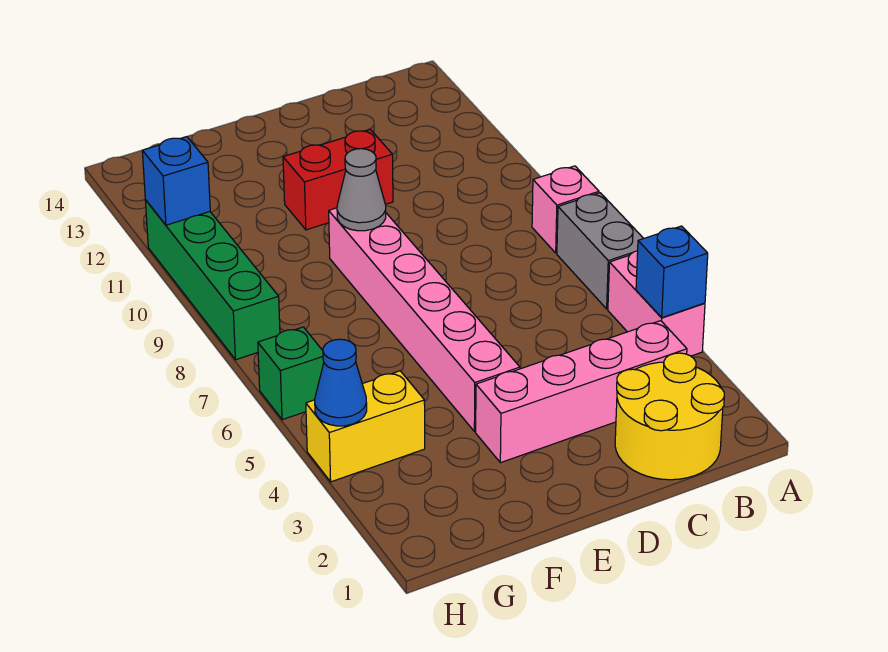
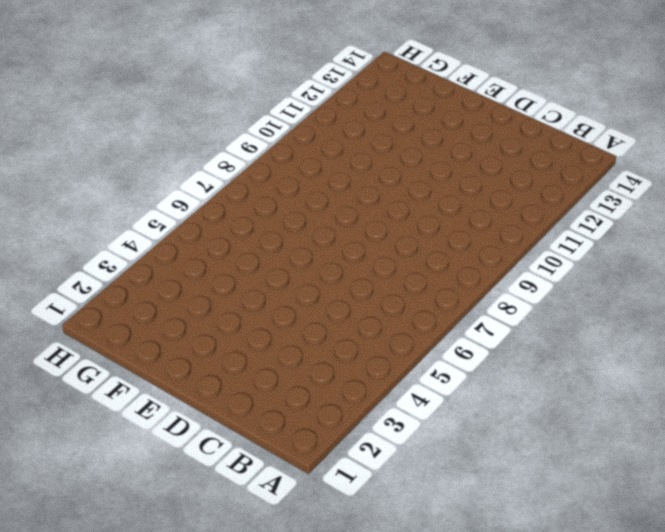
none -> pink brick A4:A5 level 1
none -> grey brick A6:A7 level 1
none -> pink brick A8 level 1

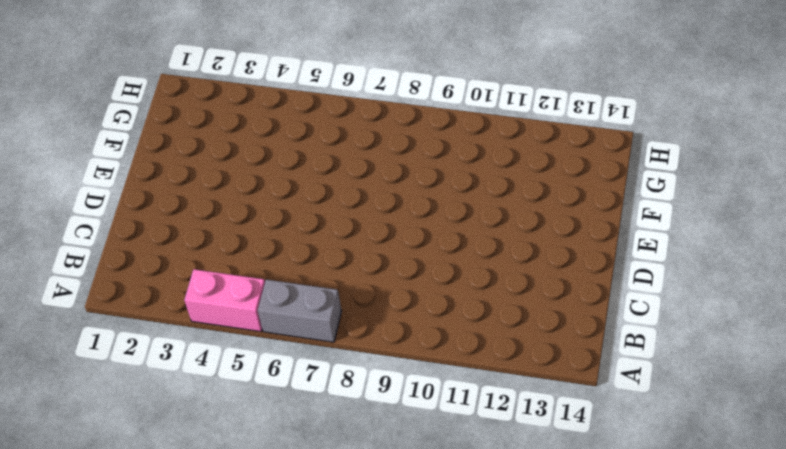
none -> pink brick A8 level 1
none -> yellow round brick B1:C2 level 1
none -> pink brick B3:E3 level 1

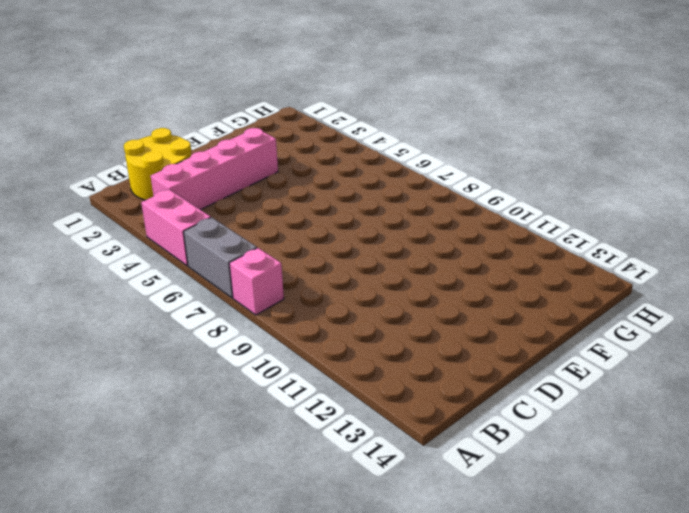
none -> red brick D11:E11 level 1
none -> pink brick E4:E9 level 1
none -> yellow brick G4:H4 level 1

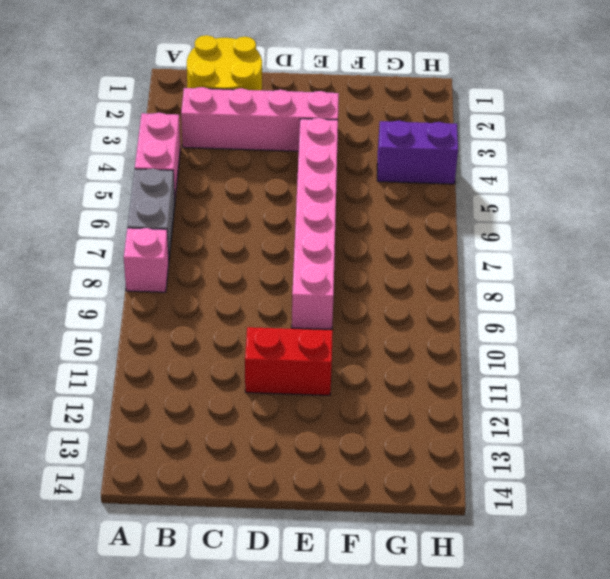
purple brick G4:H4 level 1 -> yellow brick G4:H4 level 1
none -> green brick H6 level 1
none -> green brick H8:H11 level 1
none -> blue brick A4 level 2

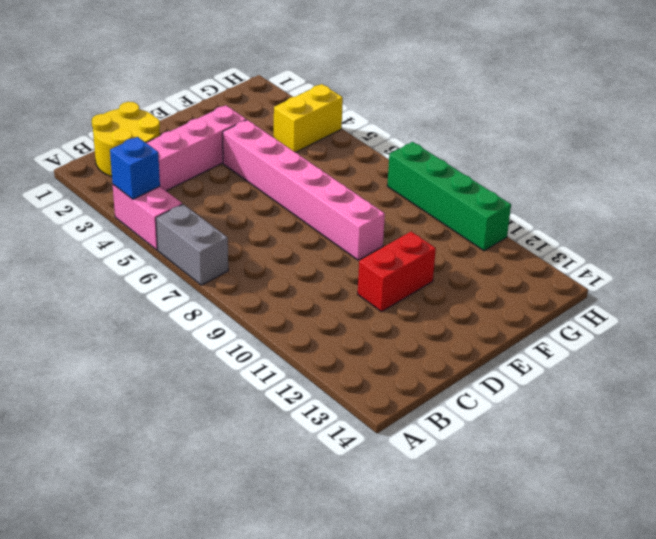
none -> pink brick A8 level 1
none -> green brick H6 level 1
none -> grey cone E9 level 2

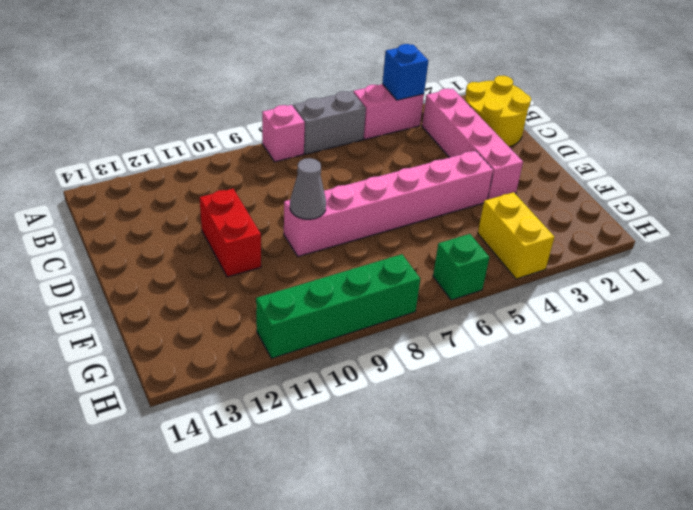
none -> blue cone H4 level 2
none -> blue brick H11 level 2

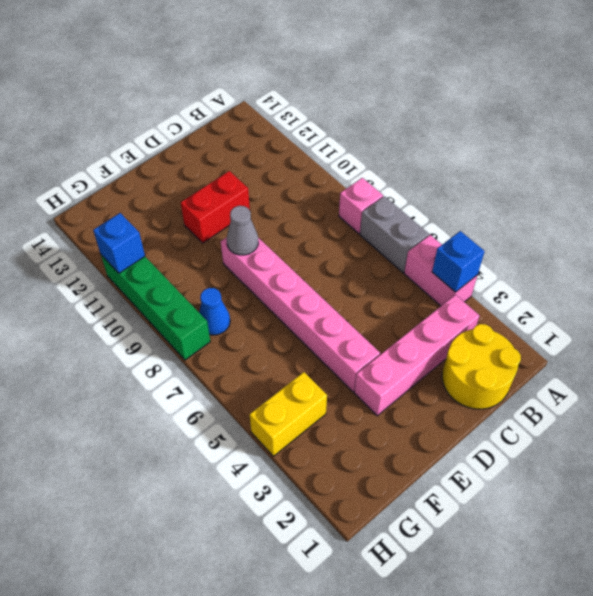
blue cone G8 level 1 -> blue cone H4 level 2
none -> green brick H6 level 1

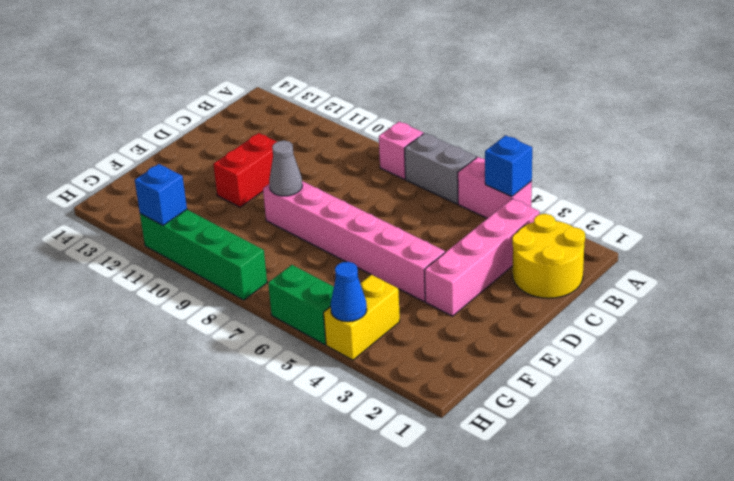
green brick H5:H6 level 1 -> green brick H6 level 1

